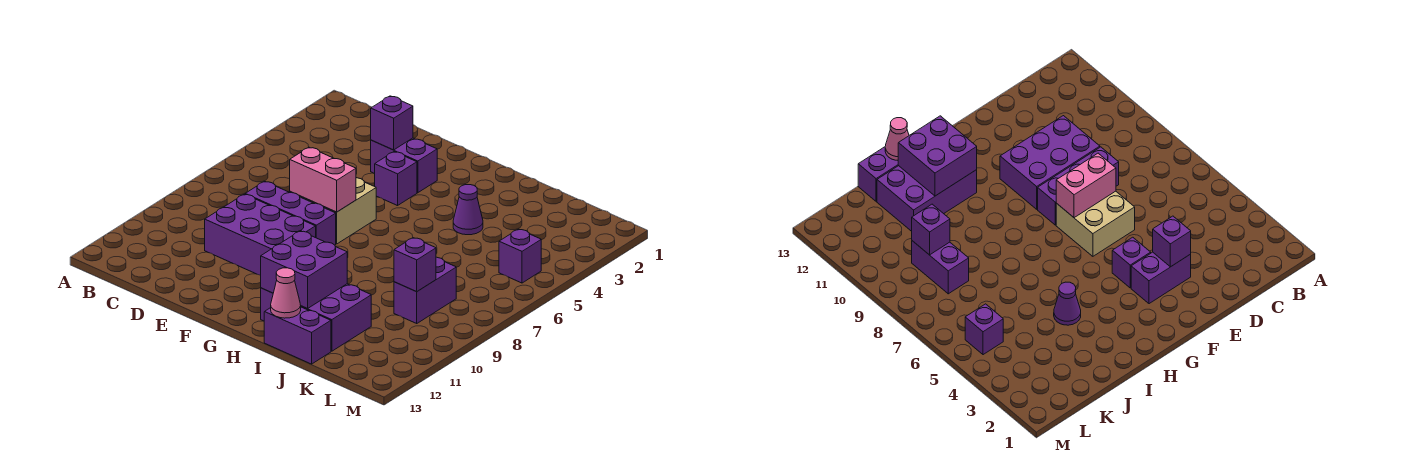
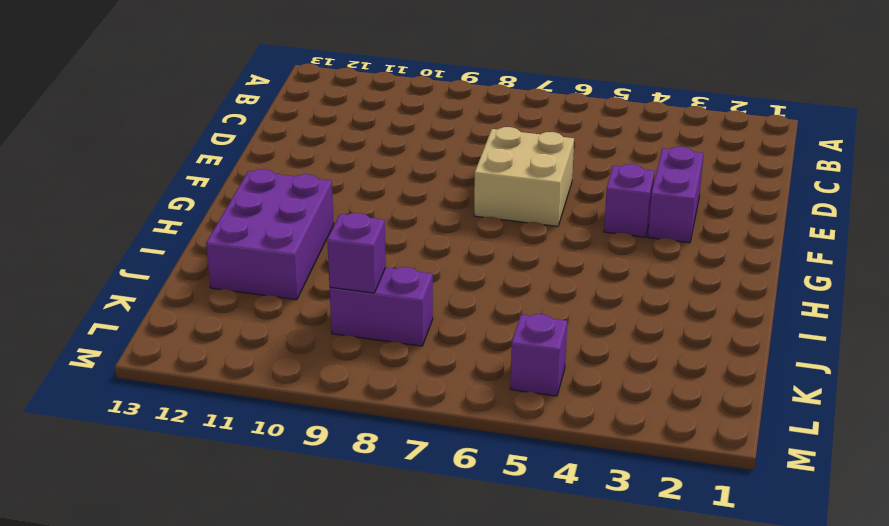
none -> purple brick D8:F8 level 1
none -> purple brick D9:F10 level 1
none -> purple cone I4 level 1

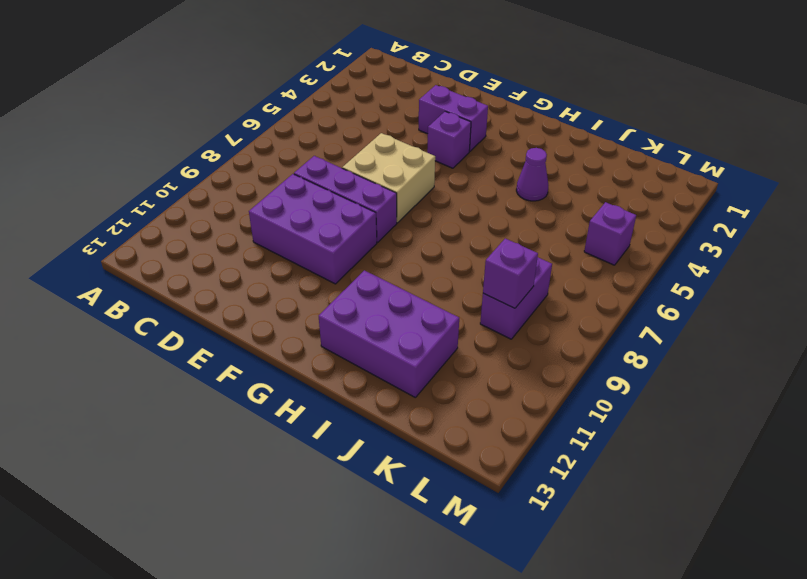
none -> purple brick I13:J13 level 1
none -> purple brick E3 level 2
none -> pink brick E7:F7 level 2

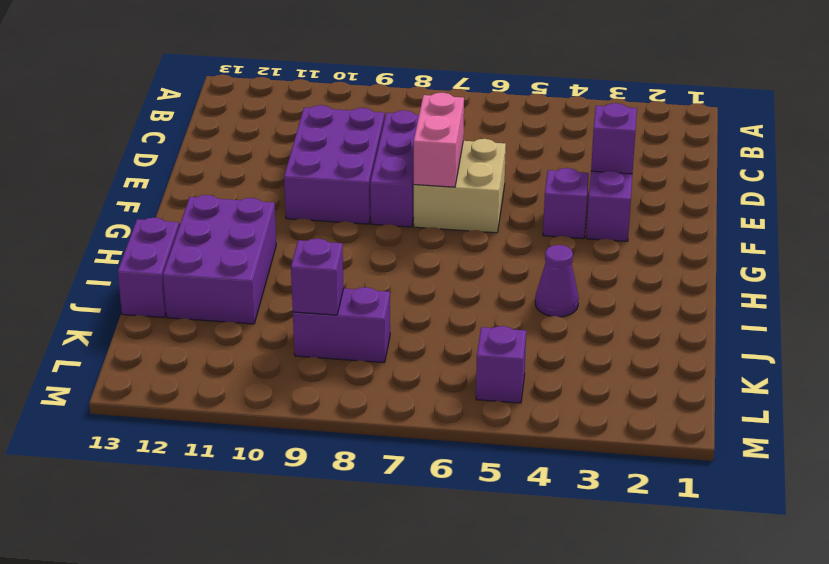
none -> purple brick H11:I12 level 2
none -> pink cone I13 level 2

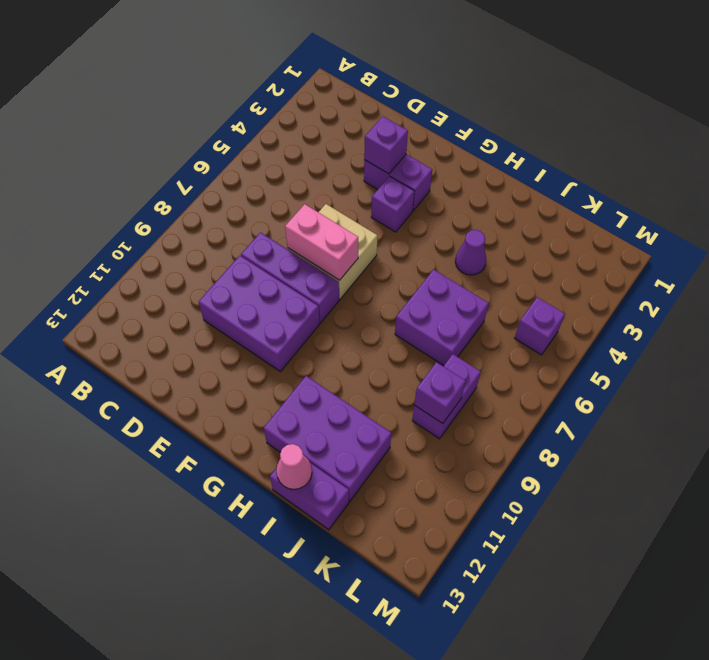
purple brick I6:J7 level 1 -> purple brick H11:I12 level 2

